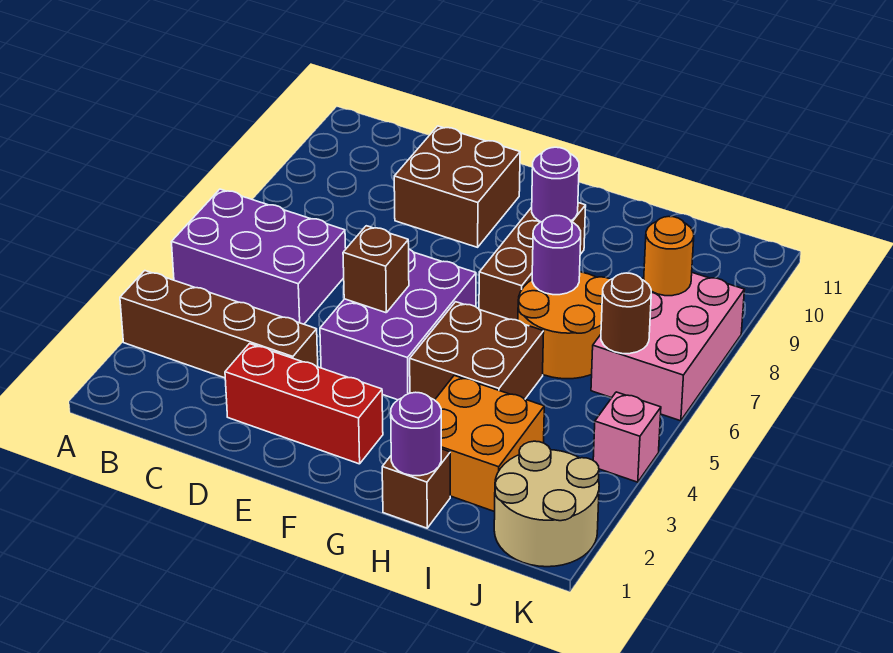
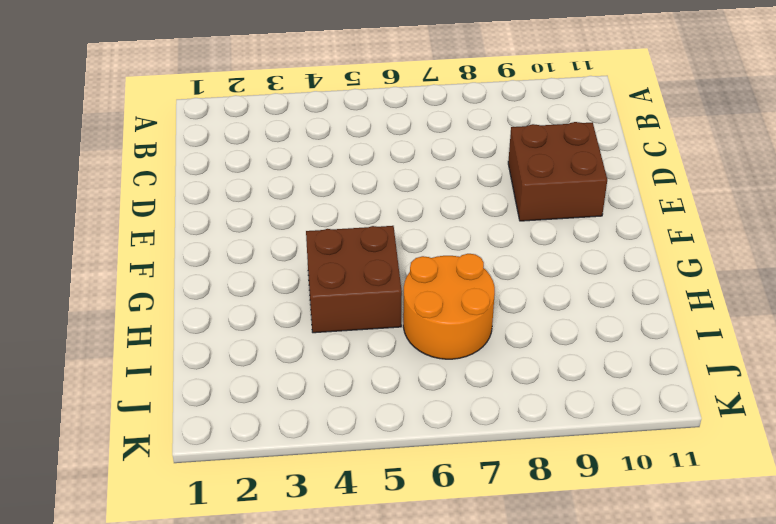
none -> brown brick A3:D3 level 1
none -> purple brick A5:C6 level 1
none -> red brick D2:F2 level 1

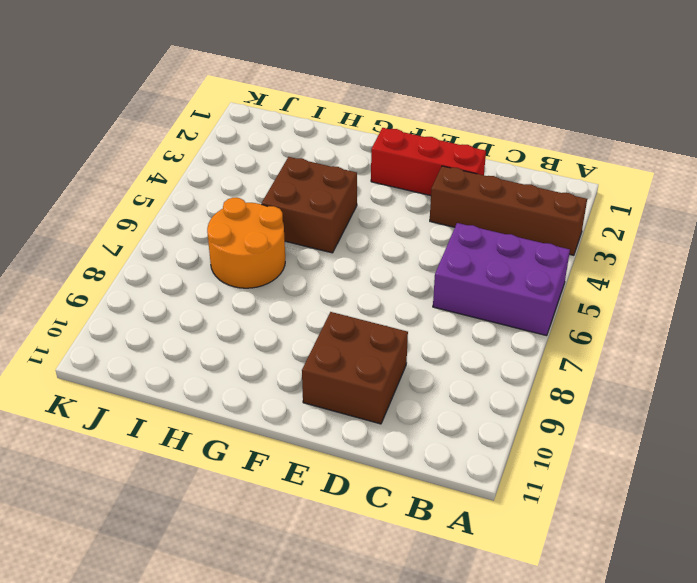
none -> purple brick E4:F6 level 1
none -> brown brick G7:G9 level 1
none -> brown brick H1 level 1

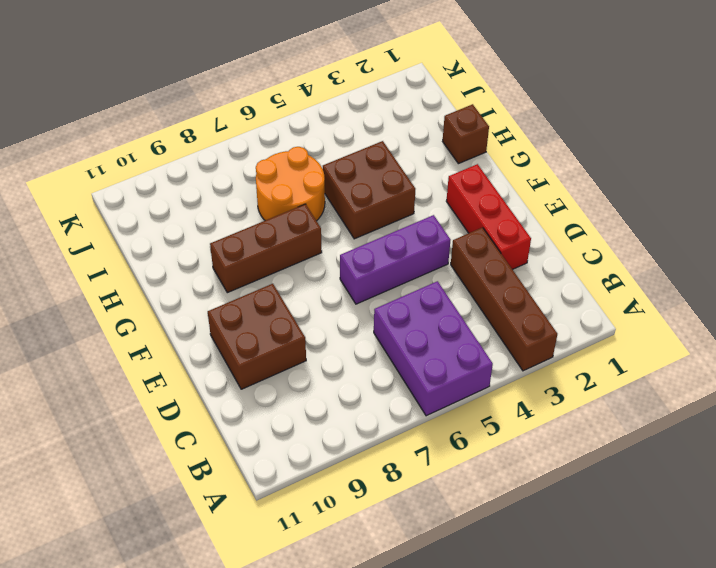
purple brick E4:E6 level 1 -> purple brick E4:F6 level 1
none -> orange brick H2:I3 level 1
none -> tan round brick J1:K2 level 1
none -> pink brick J6:K8 level 1

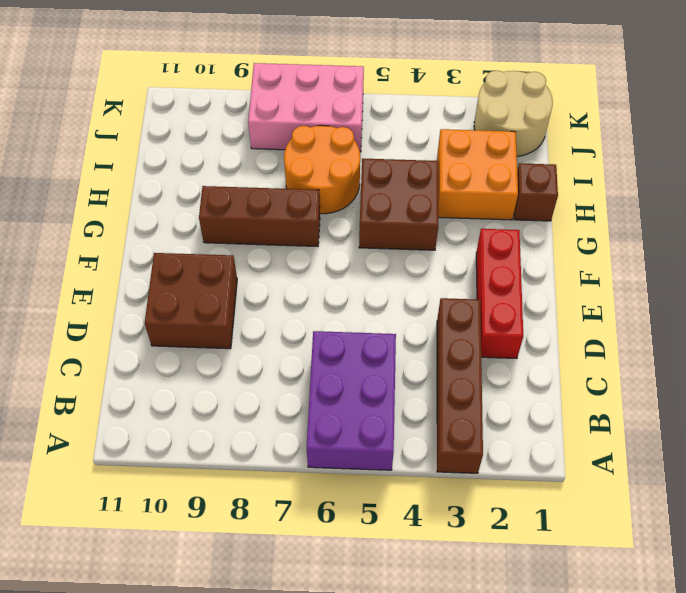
none -> purple brick E4:F6 level 1
none -> pink brick K4 level 1
none -> brown brick E5 level 2

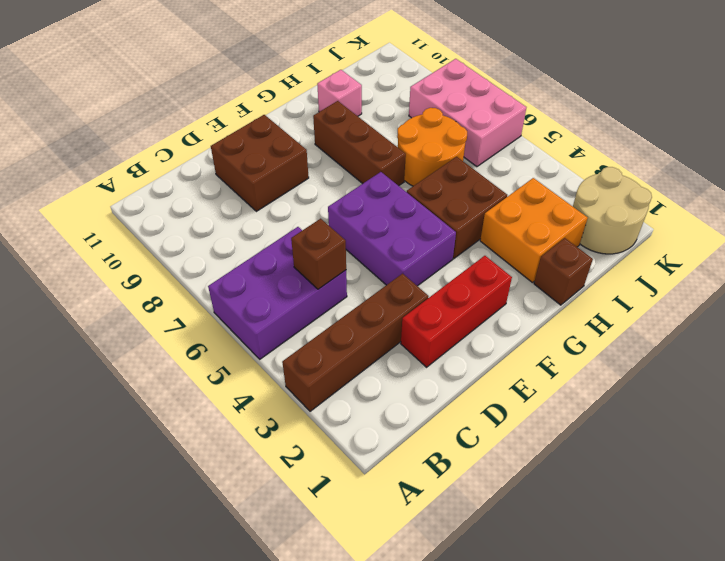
brown brick C5 level 2 -> brown brick E5 level 2
pink brick H10 level 1 -> pink brick K4 level 1
none -> purple round brick G9 level 2
none -> purple round brick H1 level 2
none -> purple round brick H7 level 2

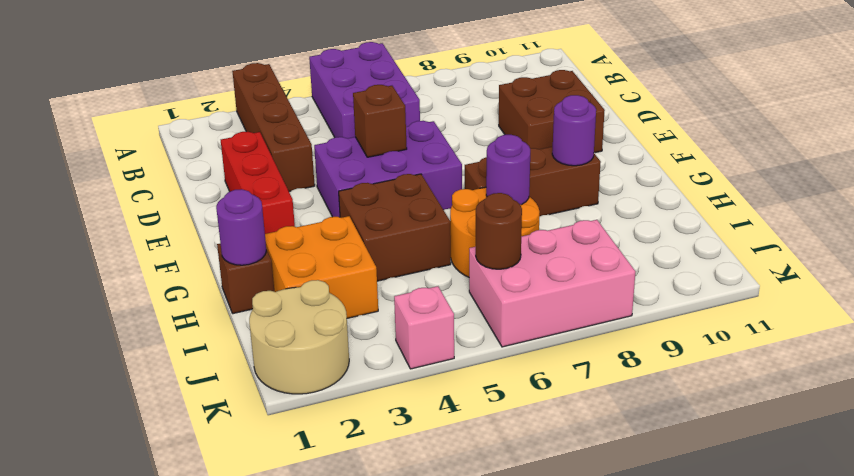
none -> orange round brick J8 level 2

